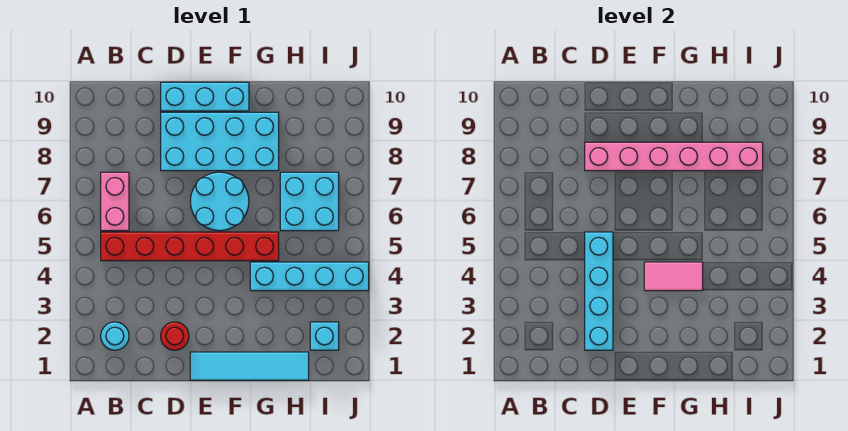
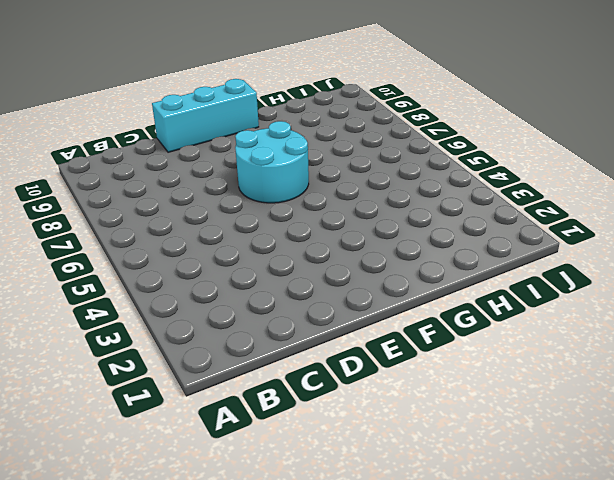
none -> cyan round brick B2 level 1
none -> red brick B5:G5 level 1
none -> pink brick B6:B7 level 1

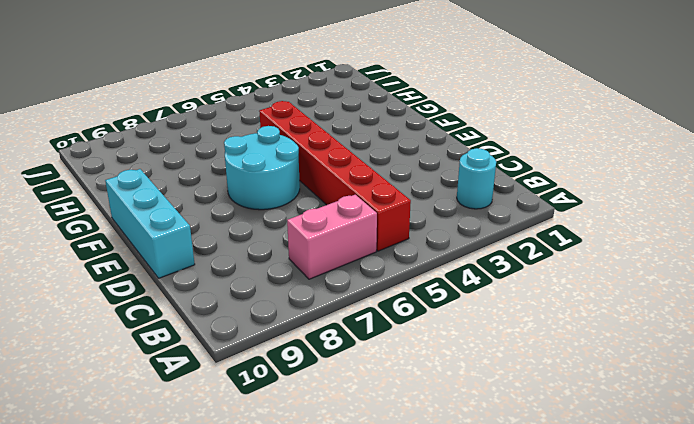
none -> red round brick D2 level 1
none -> cyan brick D8:G9 level 1
none -> cyan tile E1:H1 level 1

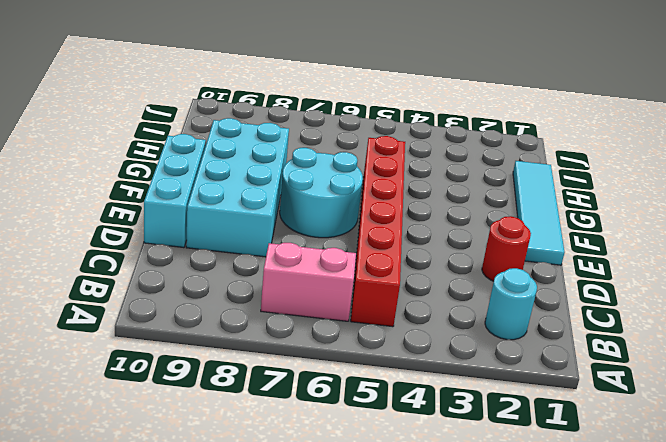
none -> cyan brick G4:J4 level 1
none -> cyan brick H6:I7 level 1
none -> cyan brick I2 level 1

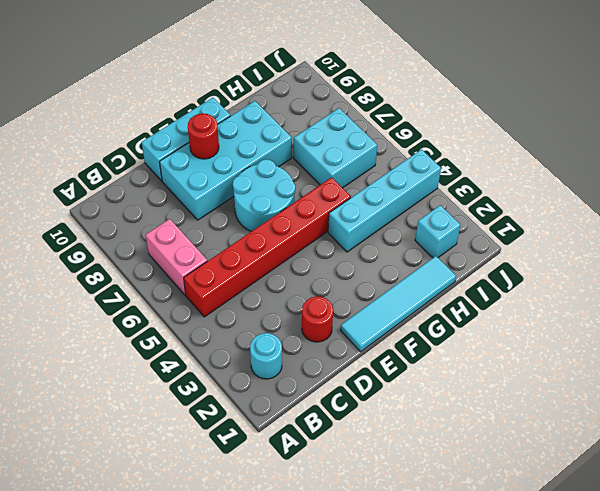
red round brick E9 level 2 -> none
none -> cyan brick D2:D5 level 2
none -> pink brick D8:I8 level 2
none -> pink tile F4:G4 level 2

